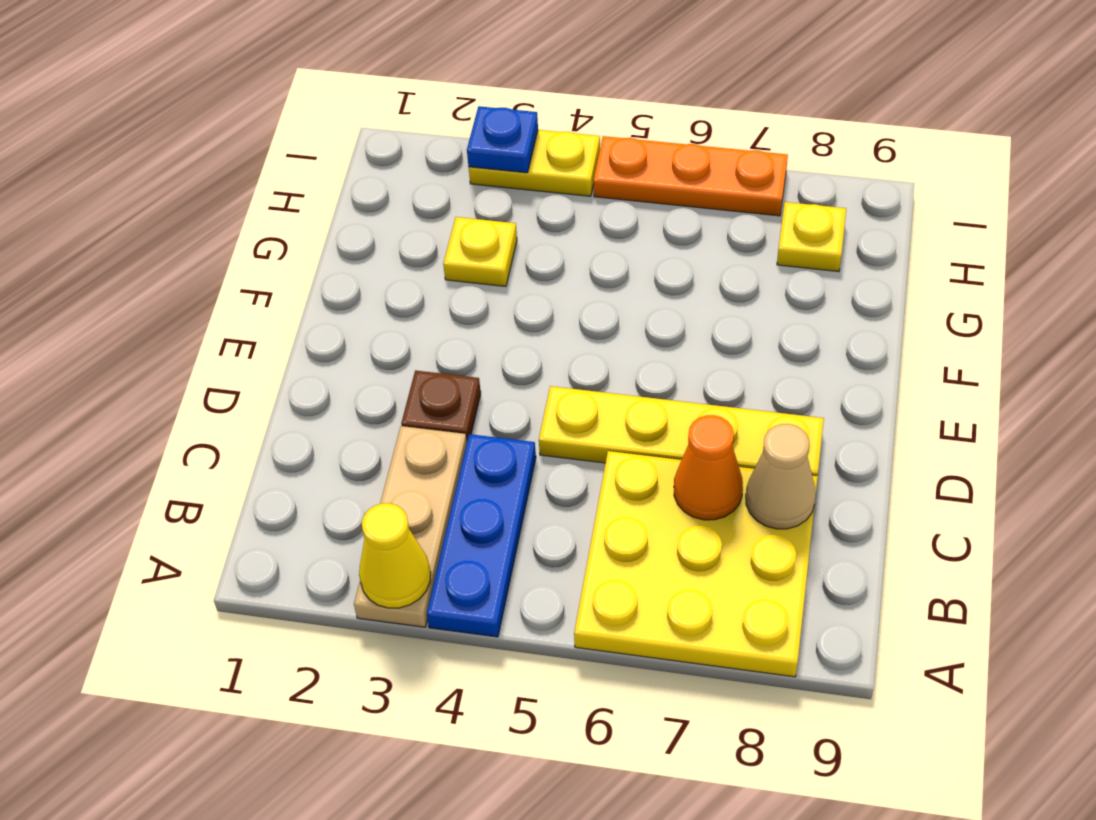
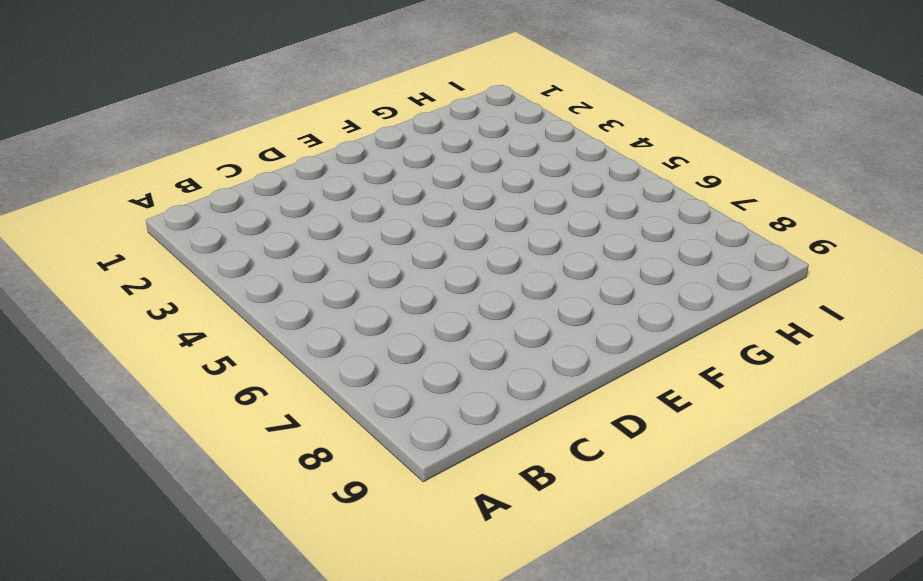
none -> tan plate A3:C3 level 1
none -> blue plate A4:C4 level 1
none -> yellow plate A6:C8 level 1

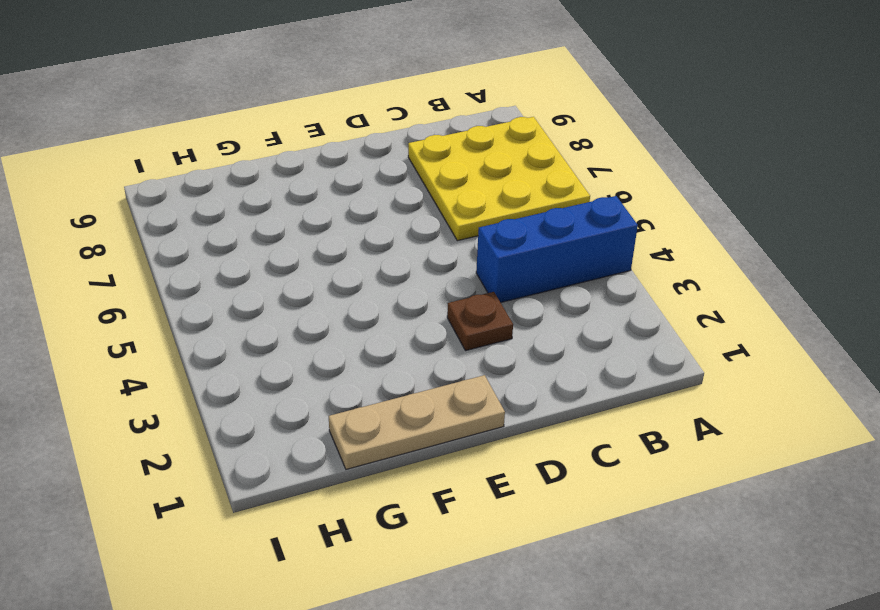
blue brick A4:C4 level 1 -> blue plate A4:C4 level 1
tan plate E1:G1 level 1 -> tan plate A3:C3 level 1
none -> yellow plate D5:D8 level 1
none -> yellow plate G3 level 1
none -> yellow plate H8 level 1

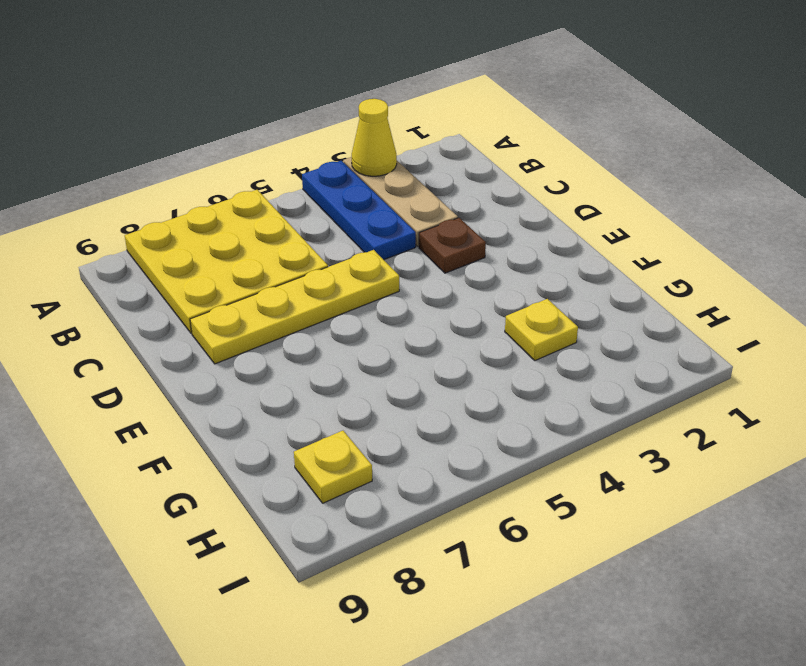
none -> yellow plate I3:I4 level 1
none -> orange plate I5:I7 level 1
none -> orange cone C7 level 2

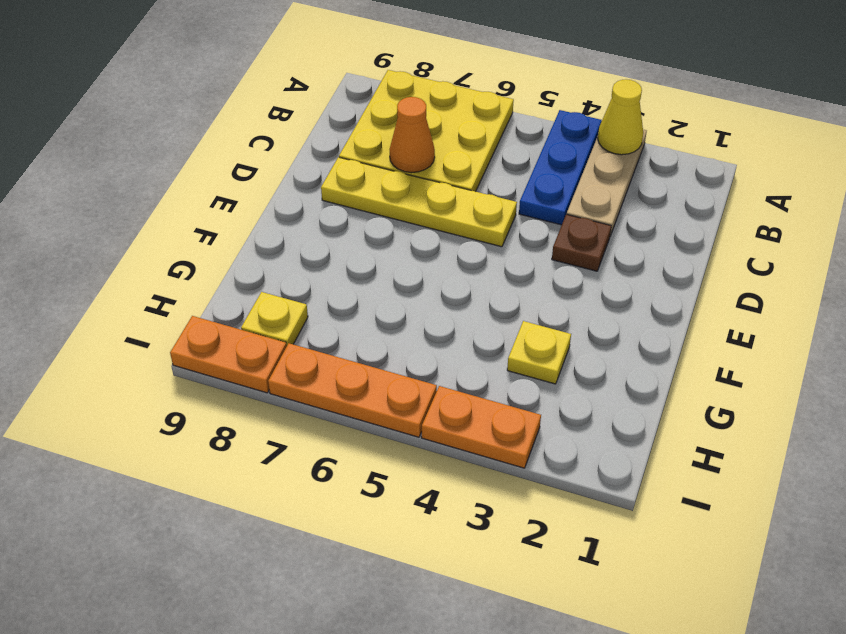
orange plate I3:I4 level 1 -> yellow plate I3:I4 level 1
orange plate I8:I9 level 1 -> none
none -> tan cone C8 level 2
none -> blue plate I3 level 2

